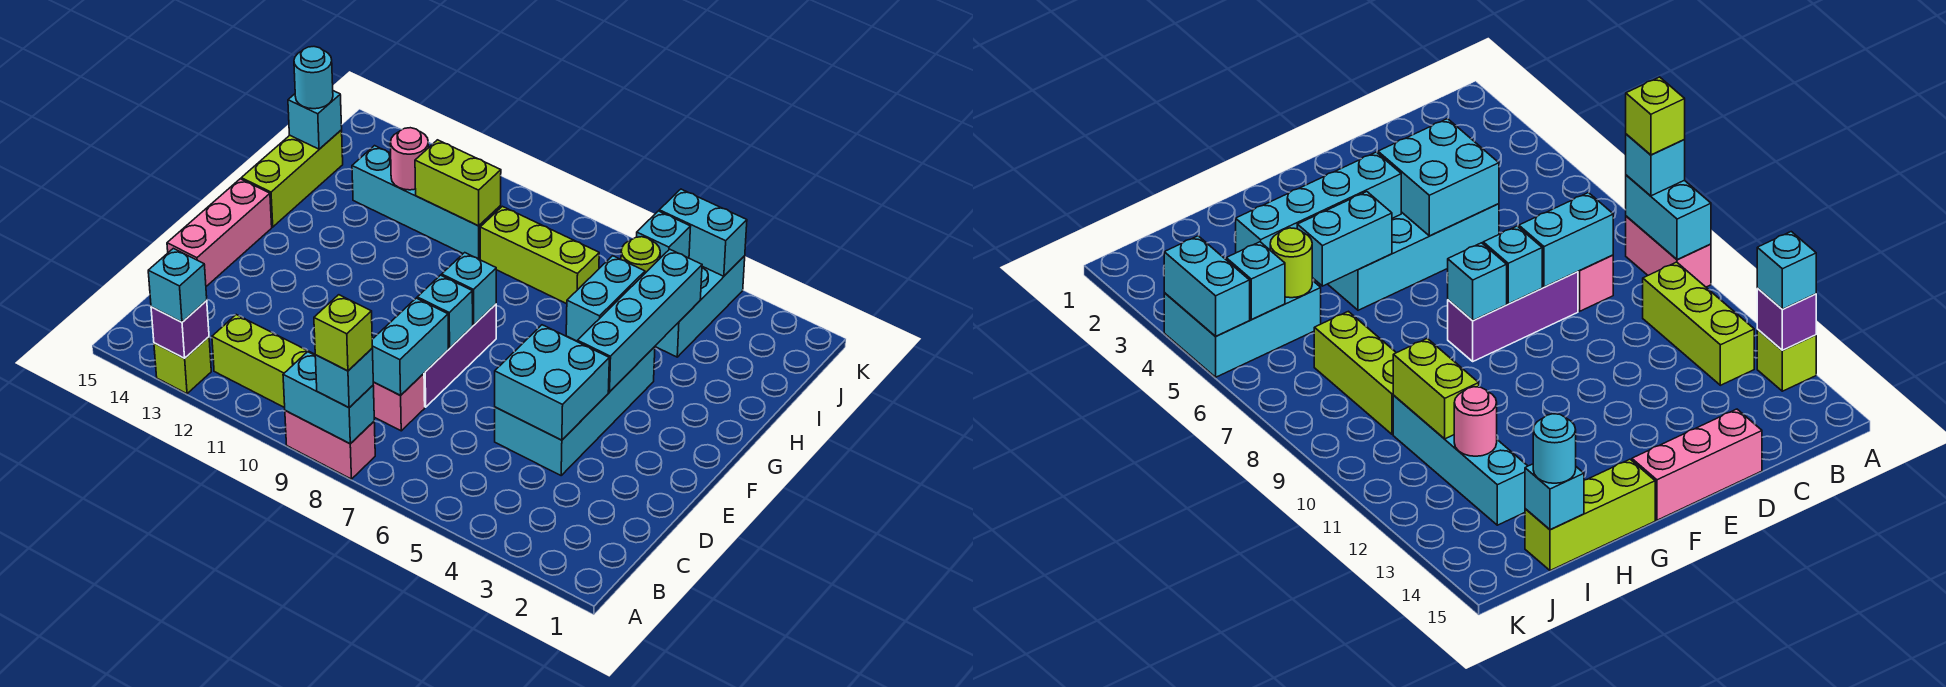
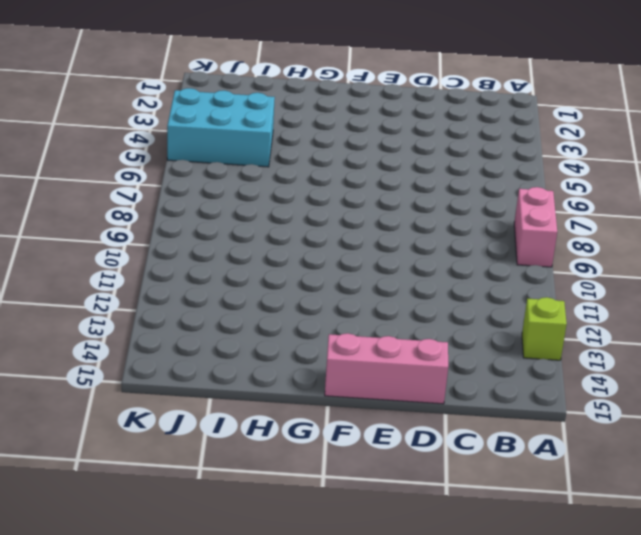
none -> lime brick B10:B12 level 1
none -> pink brick C8 level 1
none -> cyan brick D4:G5 level 1

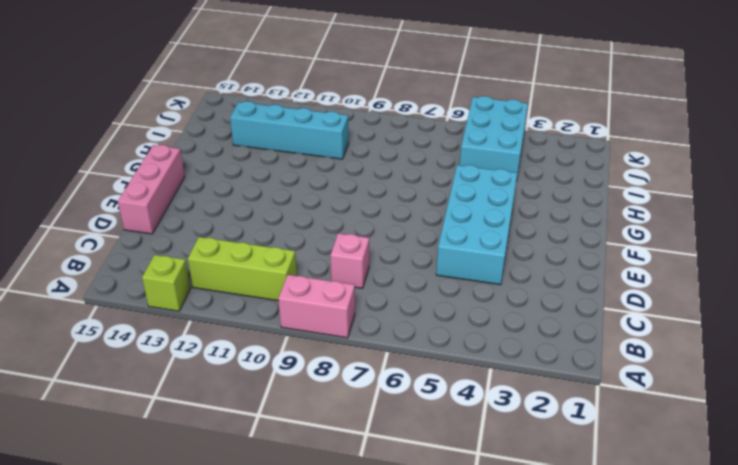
none -> purple brick D8:F8 level 1
none -> lime brick G15:I15 level 1
none -> lime brick I7:I9 level 1

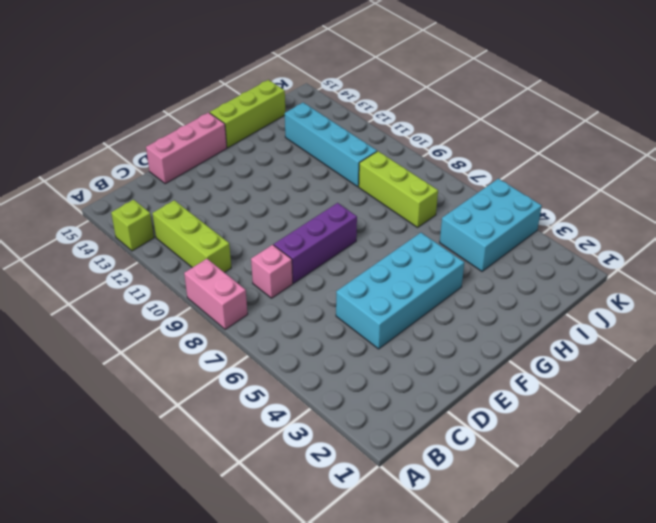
none -> cyan brick A8:A9 level 2
none -> purple brick A13 level 2
none -> cyan brick C8:D8 level 2

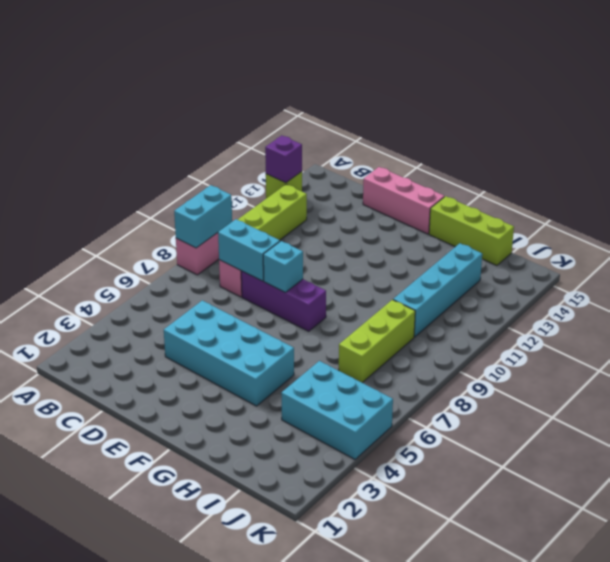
none -> cyan brick D4:E5 level 2
none -> cyan brick F4:I4 level 2
none -> cyan brick F8 level 2

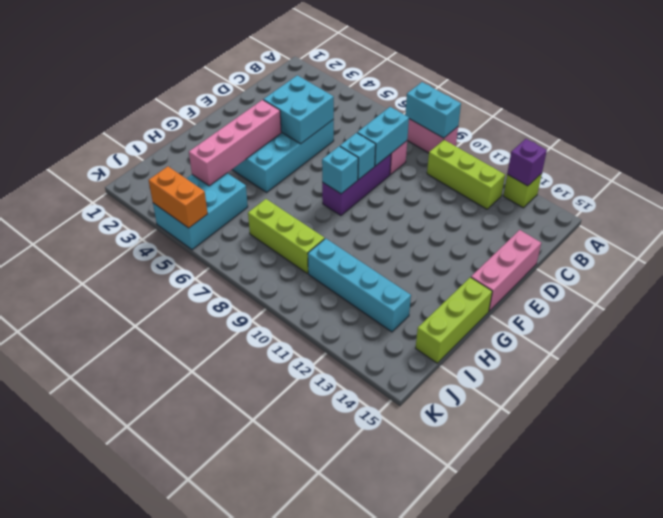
pink brick F4:I4 level 2 -> cyan brick F4:I4 level 2
orange brick K4:K5 level 2 -> cyan brick K4:K5 level 2
none -> cyan brick G5:H5 level 2
none -> lime round brick I5 level 2
none -> lime brick I10:I11 level 2

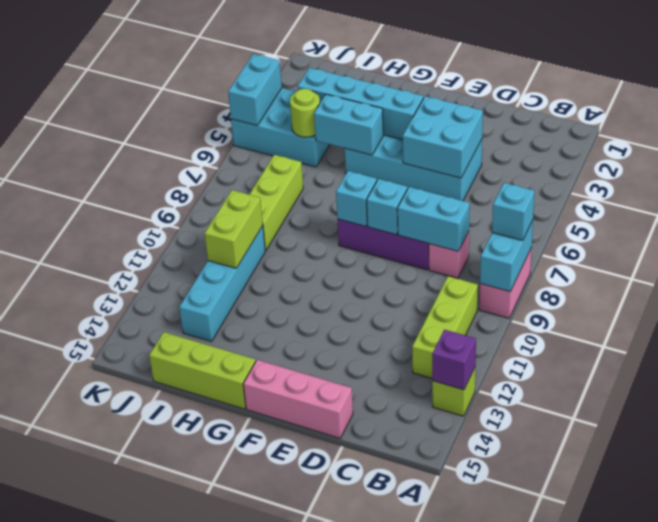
none -> pink round brick I12 level 2
none -> cyan brick I15 level 2
none -> cyan brick J5 level 2

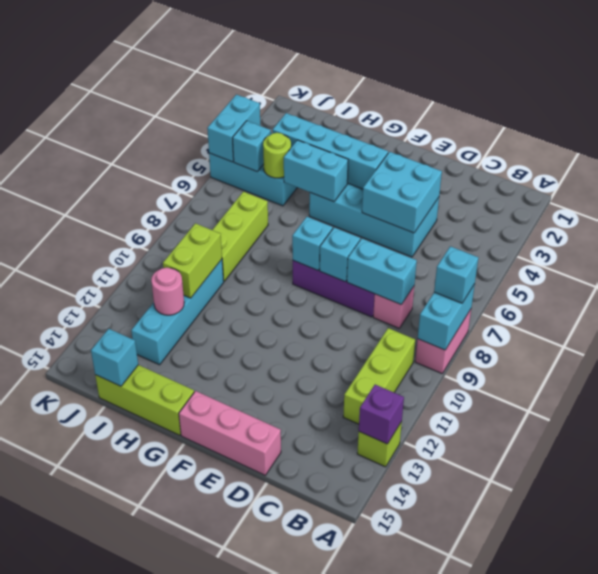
none -> cyan brick A13 level 3
none -> cyan round brick I15 level 3
none -> lime brick A8 level 4

